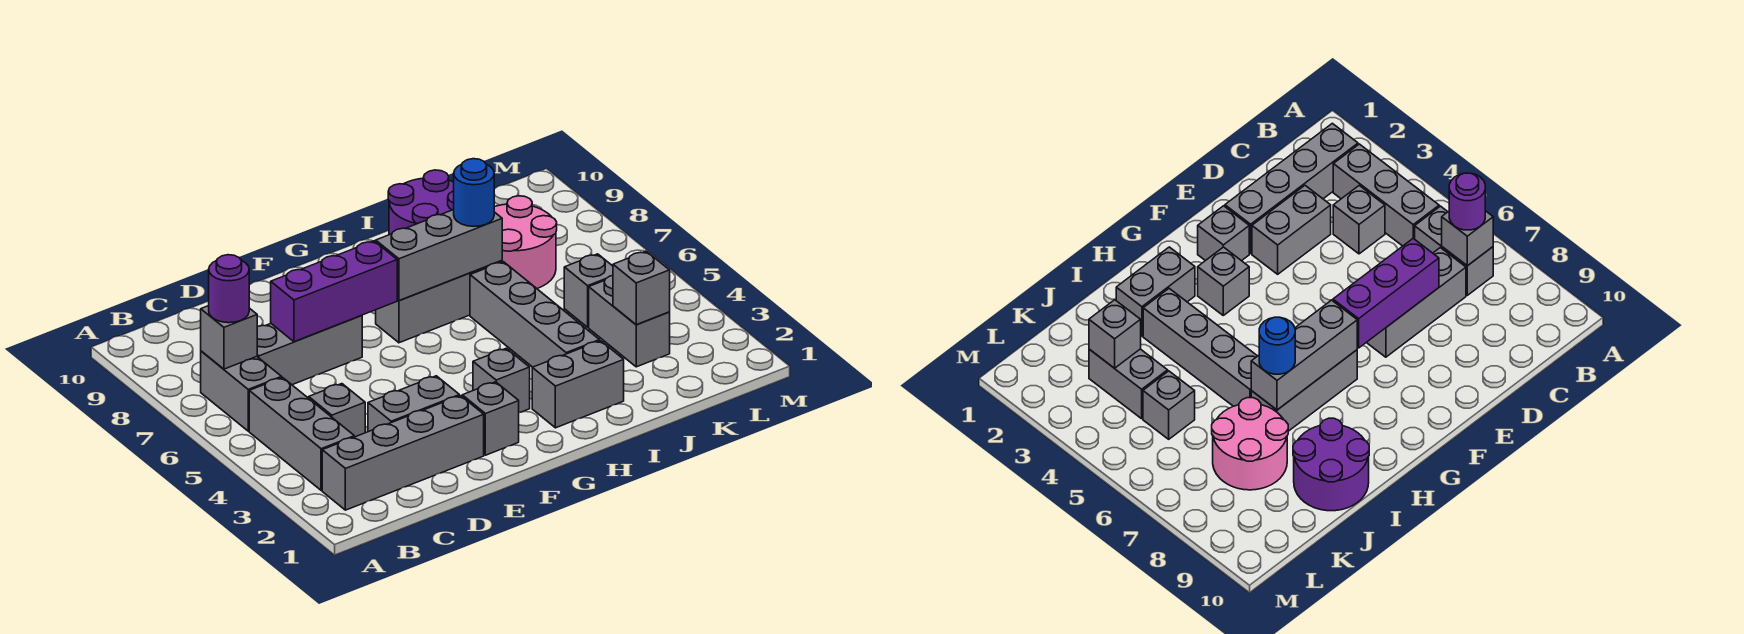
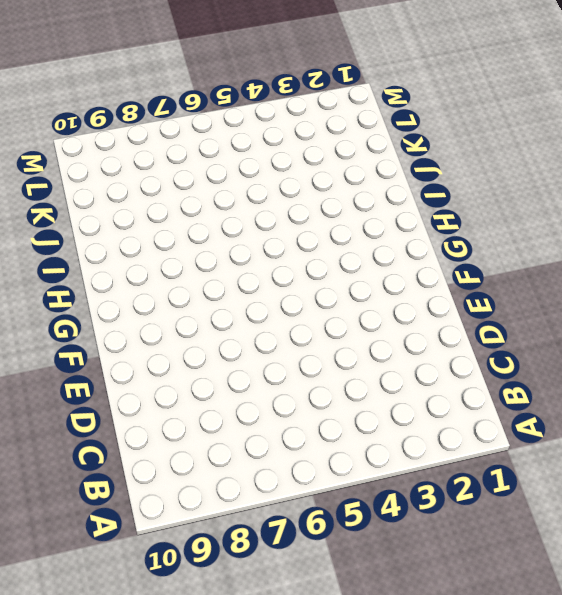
none -> grey brick B2:E2 level 1
none -> grey brick B3:B5 level 1
none -> grey brick B6:B7 level 1

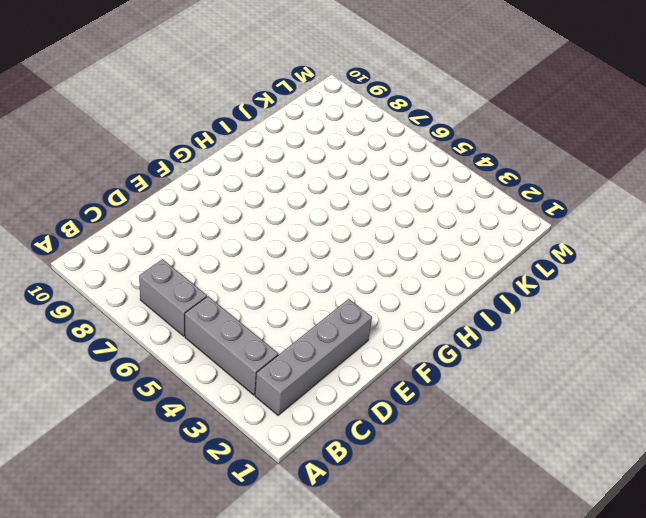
none -> grey brick C4 level 1
none -> grey brick C7:E7 level 1
none -> grey brick D3:E3 level 1

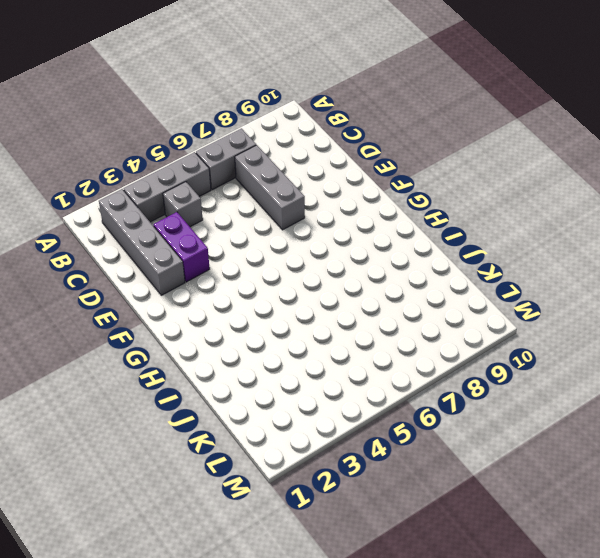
purple brick D3:E3 level 1 -> grey brick D3:E3 level 1
none -> grey brick F2 level 1
none -> grey brick G3 level 1
none -> grey brick G7:I7 level 1

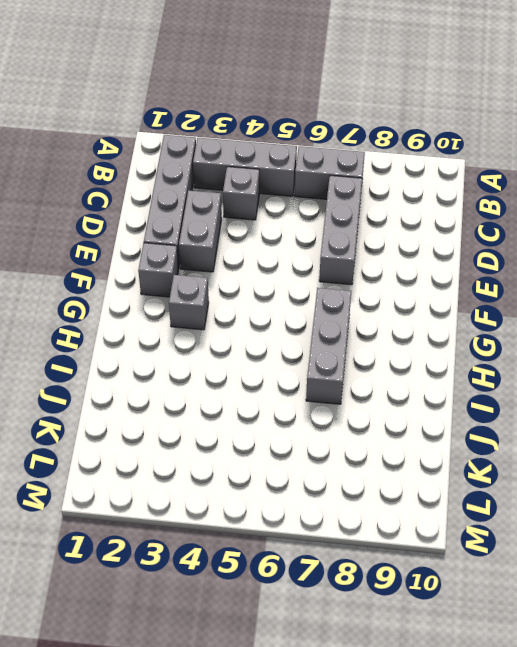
none -> grey brick H2:I2 level 1
none -> grey brick I3:I6 level 1
none -> purple round brick I9:J10 level 1

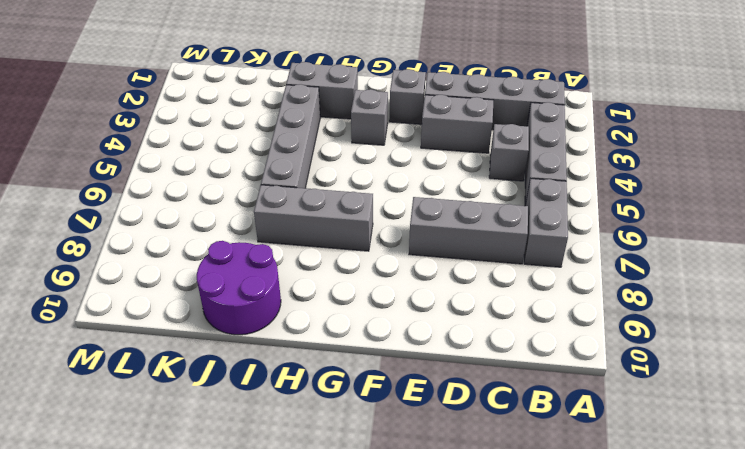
none -> pink round brick J7:K8 level 1
none -> grey brick K3:K4 level 1
none -> grey brick K5 level 1

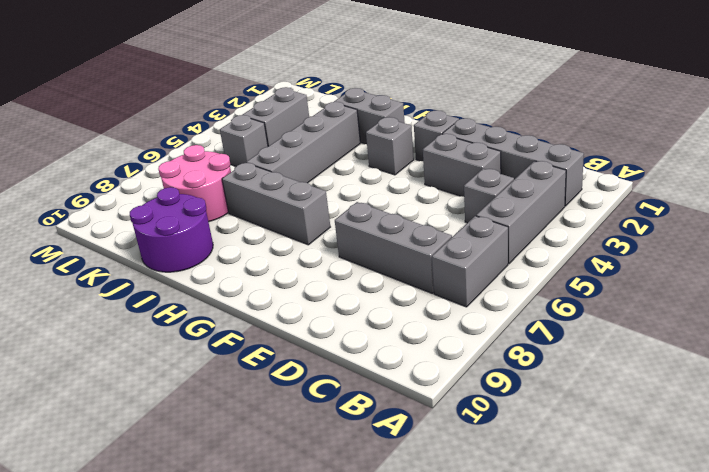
none -> grey brick B7 level 2
none -> purple brick D7:F7 level 2
none -> grey brick G7:I7 level 2

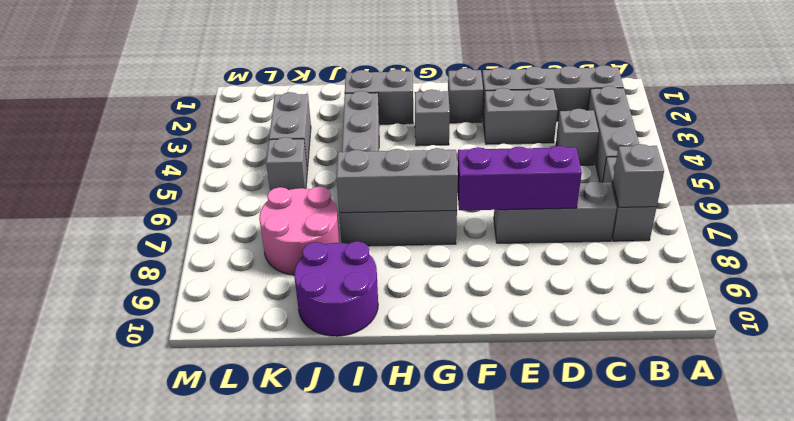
none -> grey brick K3 level 2
none -> purple round brick B7 level 3
none -> blue round brick I7 level 3

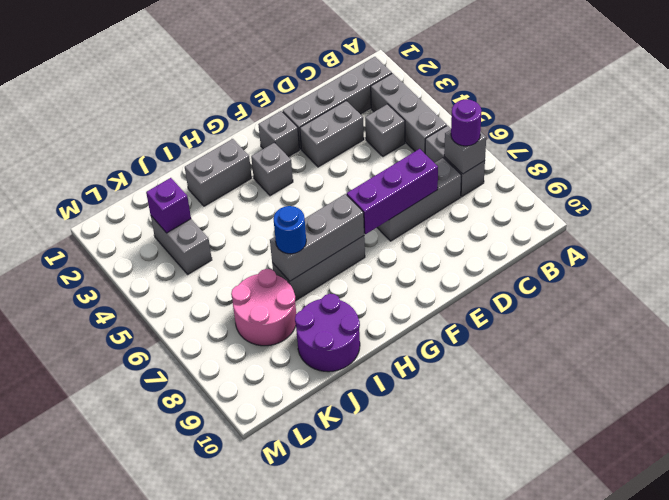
purple brick K3 level 2 -> grey brick K3 level 2
none -> grey brick I3:I6 level 1
none -> grey brick K5 level 1

